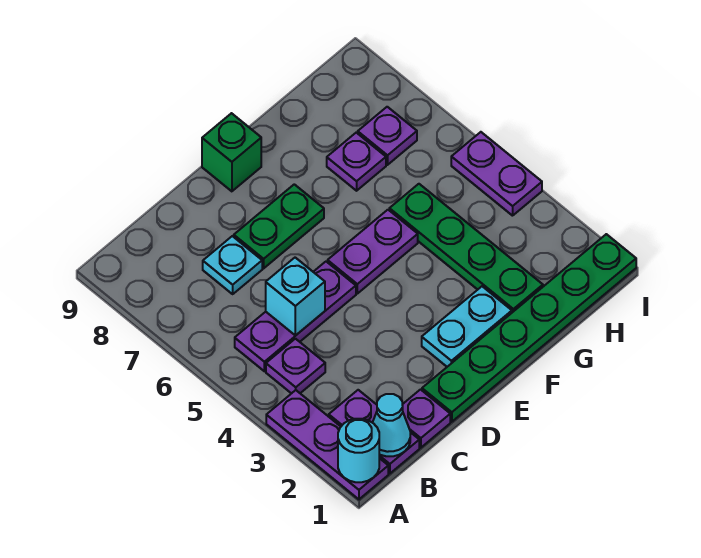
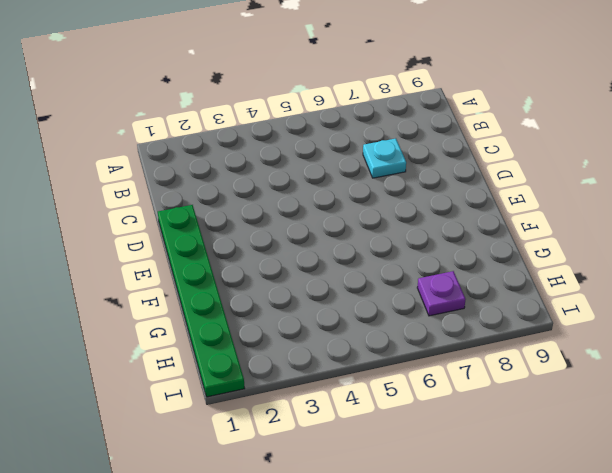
none -> purple plate A1:A3 level 1
none -> purple plate B1:B2 level 1
none -> purple plate B4 level 1

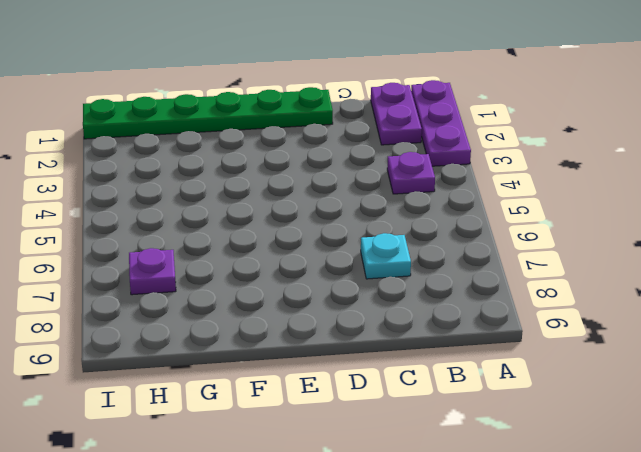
none -> purple plate B5:D5 level 1
none -> purple plate C1 level 1
none -> green plate D7:E7 level 1

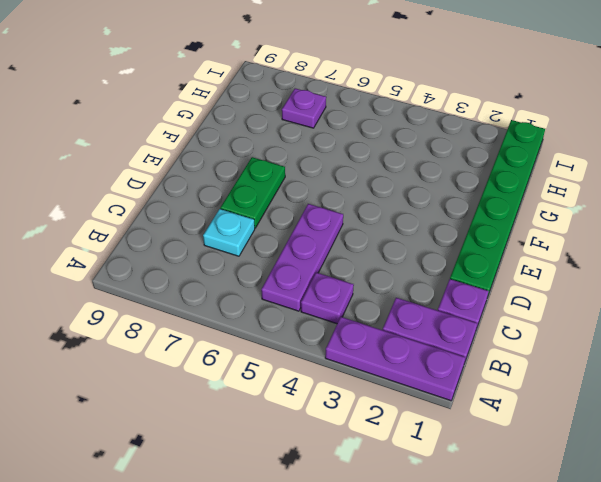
none -> cyan plate E2:F2 level 1
none -> purple plate E5:F5 level 1
none -> green brick E9 level 1

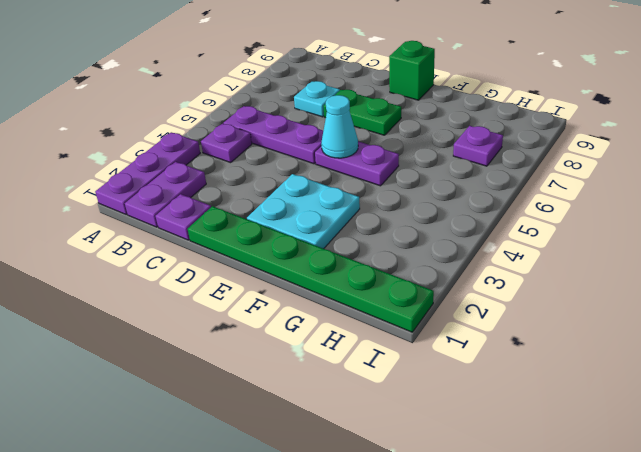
cyan plate E2:F3 level 1 -> cyan plate E2:F2 level 1
cyan cone E5 level 2 -> cyan cone B1 level 2
none -> green plate G2:G5 level 1
none -> purple plate G7 level 1
none -> purple plate I4:I5 level 1

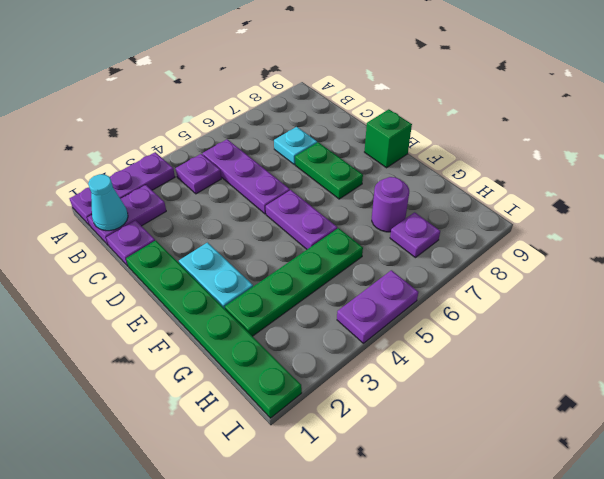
purple round brick G7 level 1 -> purple plate G7 level 1
none -> cyan round brick A1 level 2
none -> cyan brick C5 level 2

